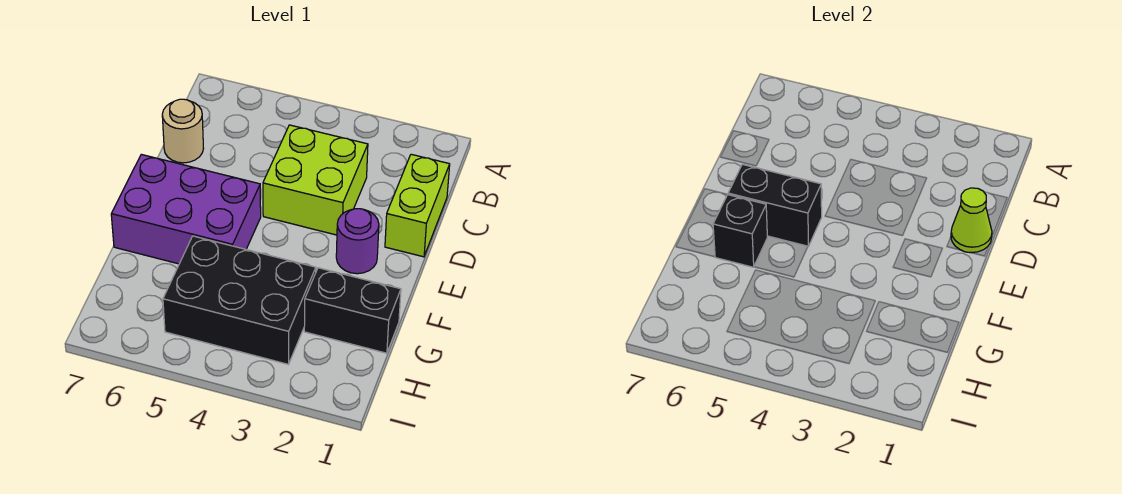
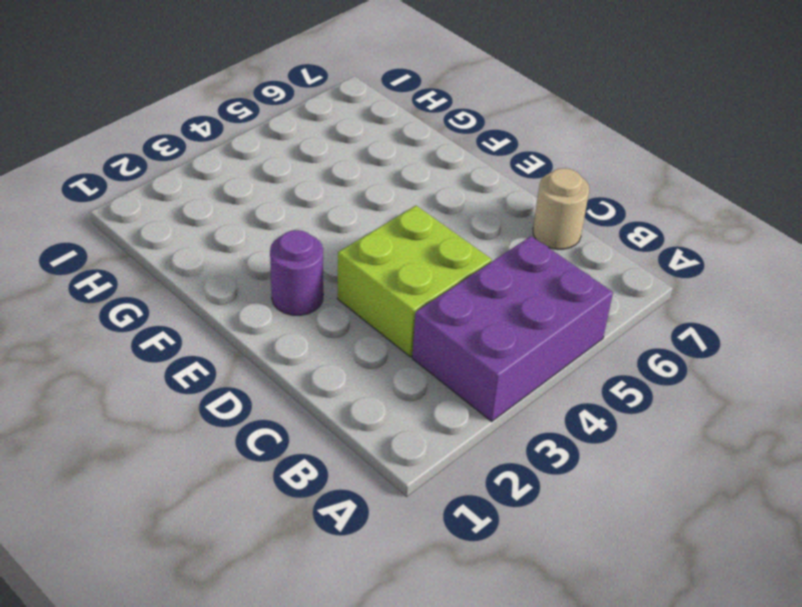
purple brick A3:B5 level 1 -> purple brick E5:F7 level 1
none -> lime brick C1:D1 level 1
none -> black brick G1:G2 level 1

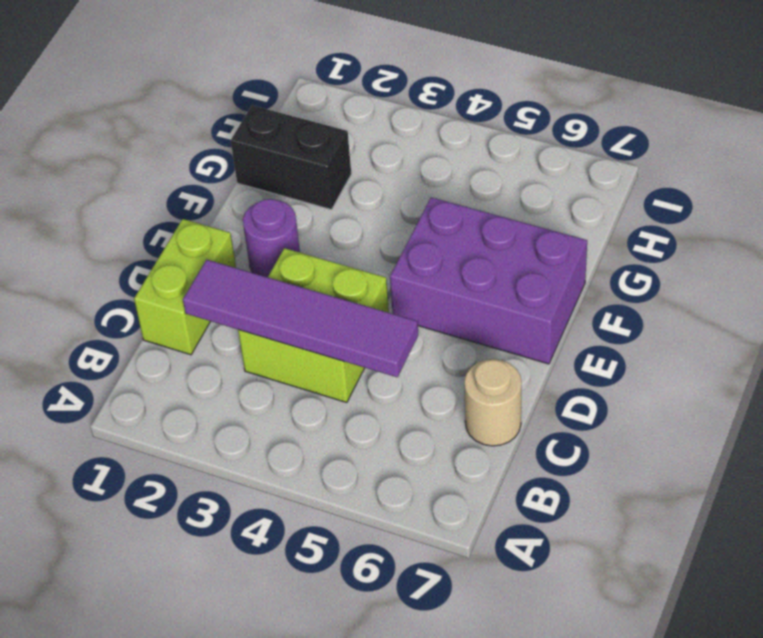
purple tile C2:C5 level 2 -> none
none -> black brick G3:H5 level 1
none -> lime cone D1 level 2

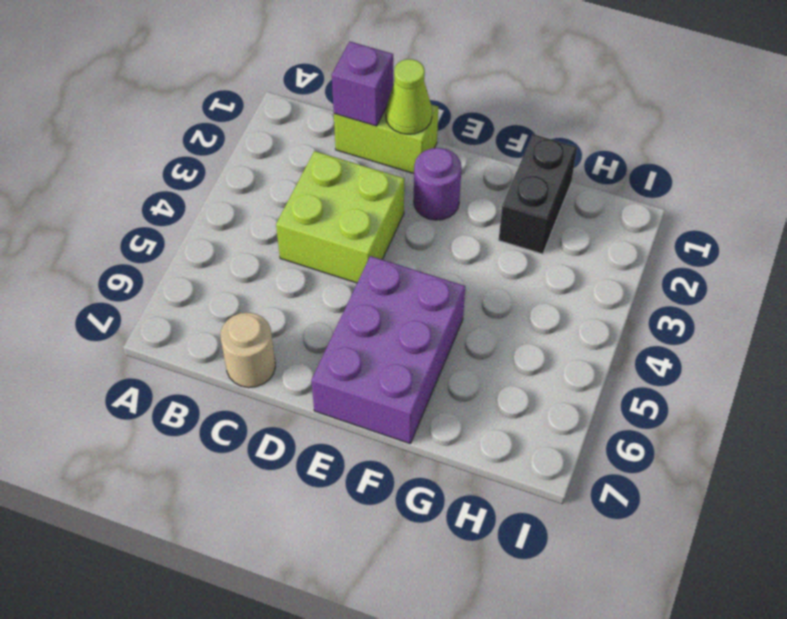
purple brick C1 level 2 -> none
none -> black brick G3:H5 level 1
none -> black brick E5:E6 level 2

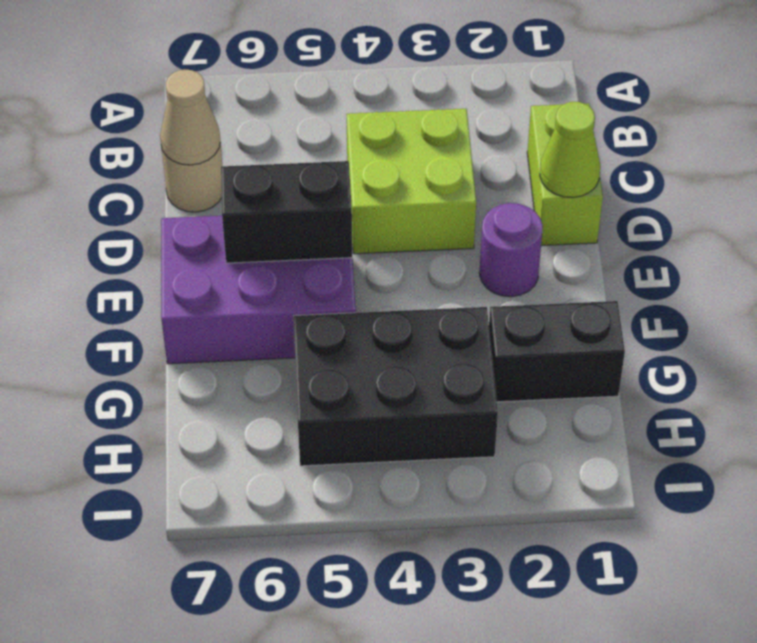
tan cone C7 level 2 -> none
none -> black brick F6 level 2

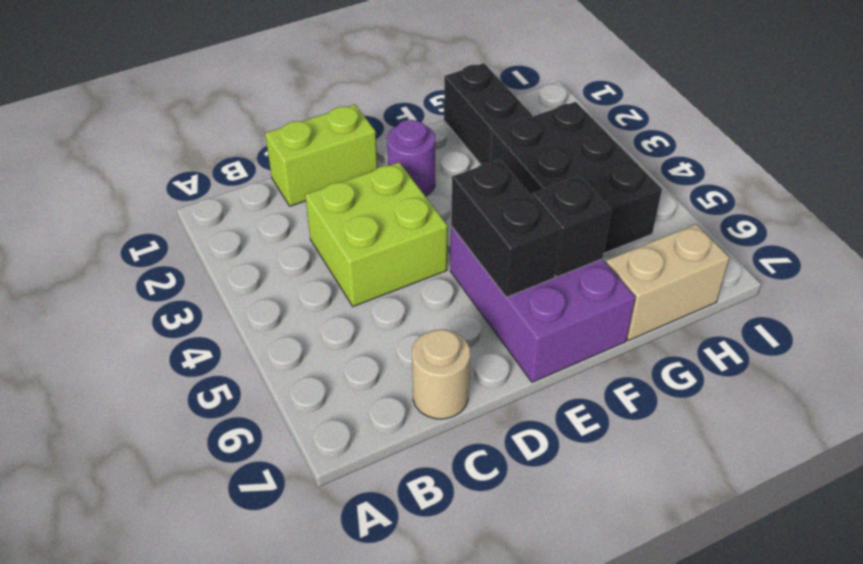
tan brick G7:H7 level 1 -> none
none -> lime cone D1 level 2

